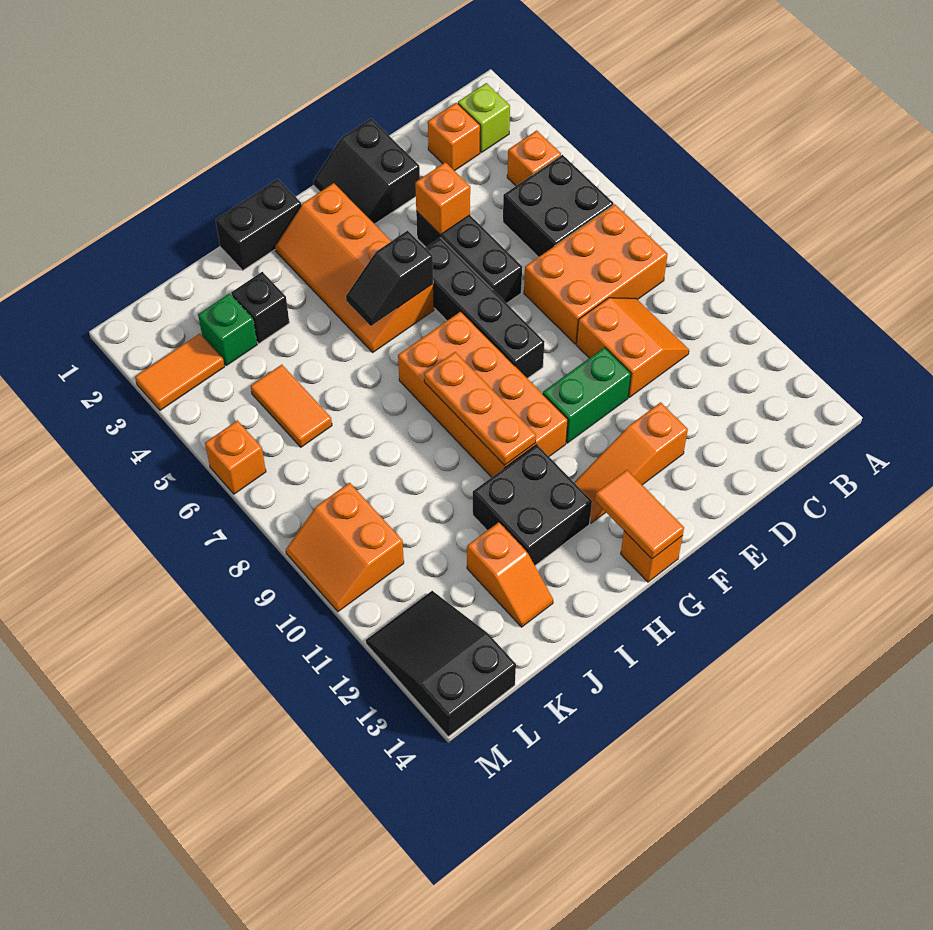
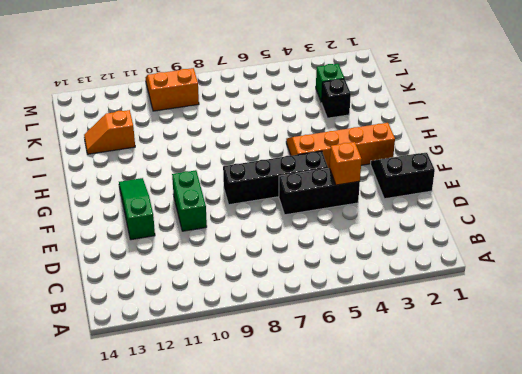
green slope E12:G12 level 1 top E -> orange slope E12:G12 level 1 top E
none -> lime brick B2 level 1
none -> orange brick B4 level 1
none -> black brick B5:C6 level 1

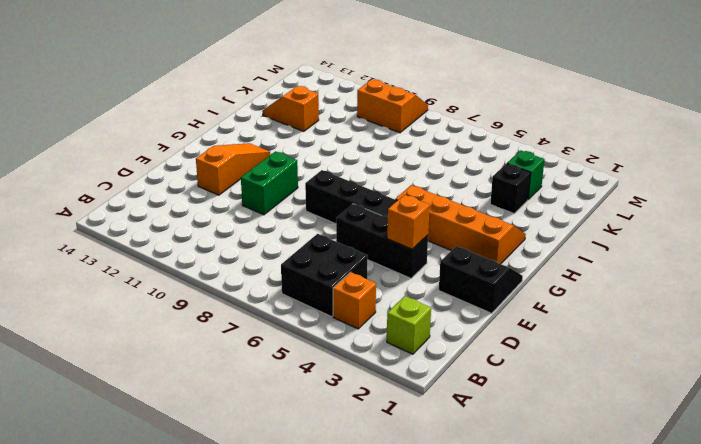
none -> orange brick B7:D8 level 1
none -> orange brick C2 level 1
none -> orange slope C9:D10 level 1 top D

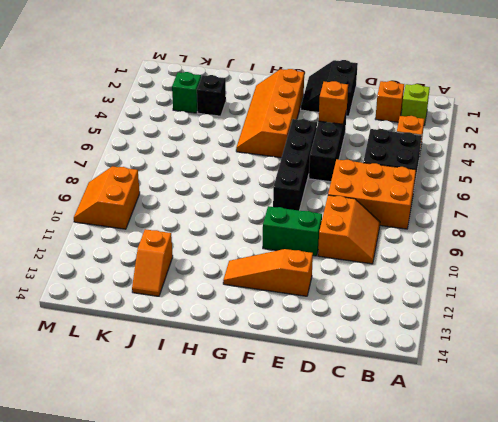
none -> orange brick G7:H10 level 1
none -> orange brick G14 level 1
none -> black brick H1:I1 level 1

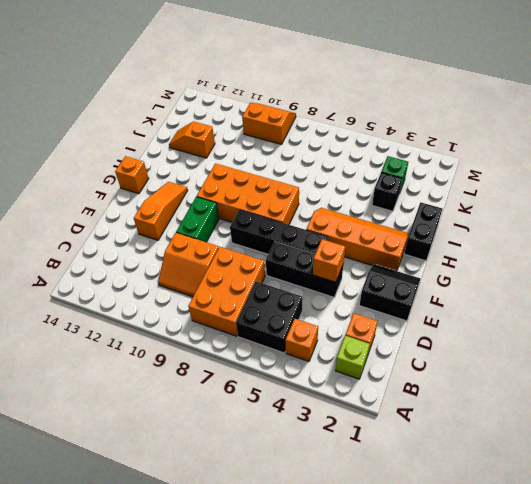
none -> black brick H11:I12 level 1
none -> orange tile K5:K6 level 1
none -> orange tile L3:M3 level 1

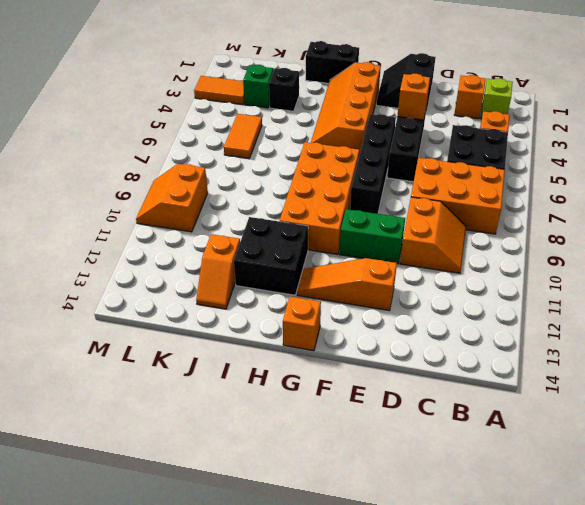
none -> black slope L12:M14 level 1 top 14
none -> orange brick M6 level 1
none -> black slope G5:H5 level 2 top G

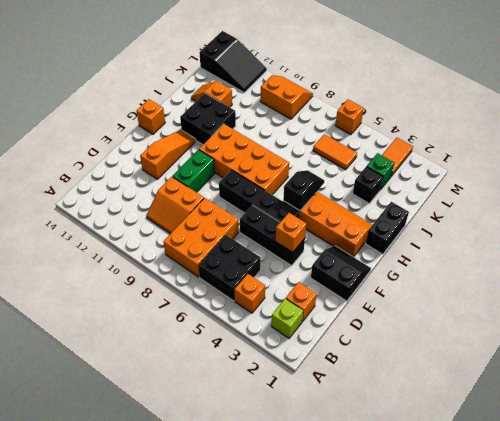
none -> orange tile G13:G14 level 2
none -> orange plate H8:H10 level 2

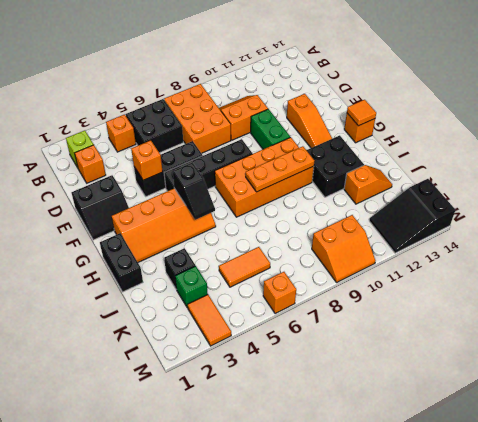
orange tile G14 level 2 -> orange tile G13:G14 level 2

